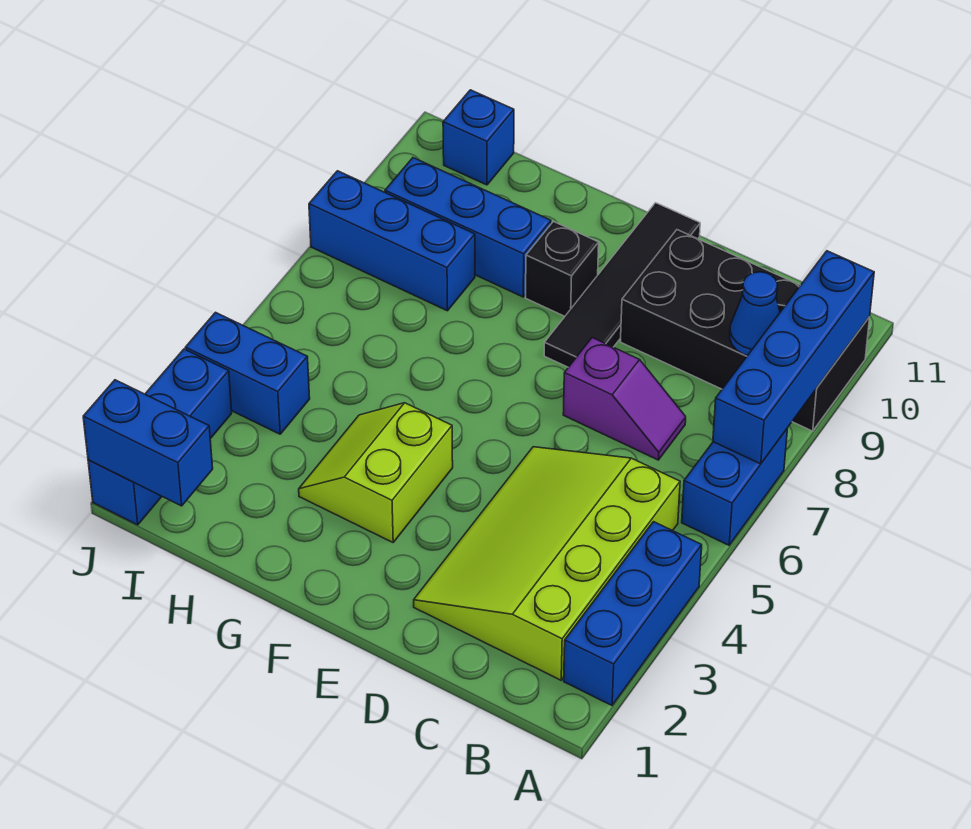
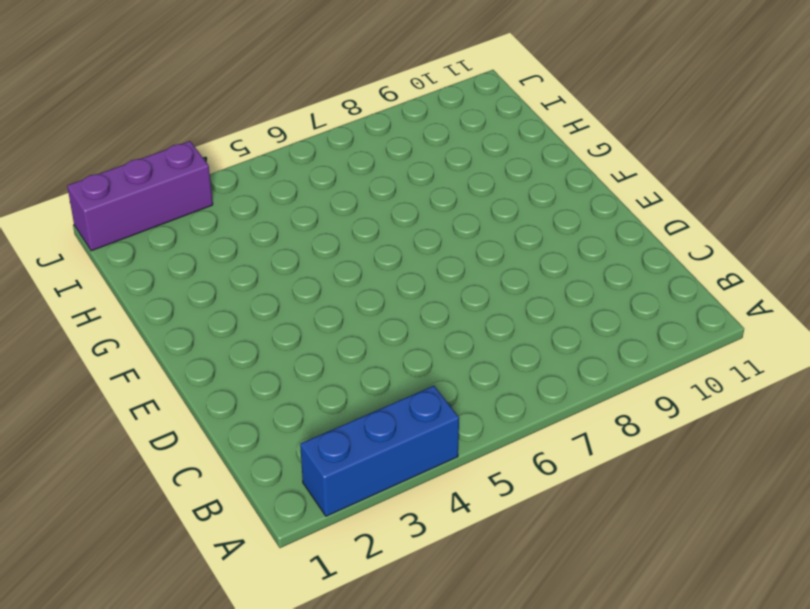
purple brick J1:J3 level 1 -> blue brick J1:J3 level 1
none -> blue brick A6:A7 level 1
none -> black brick A9:D10 level 1
none -> lime slope B2:D5 level 1 top B

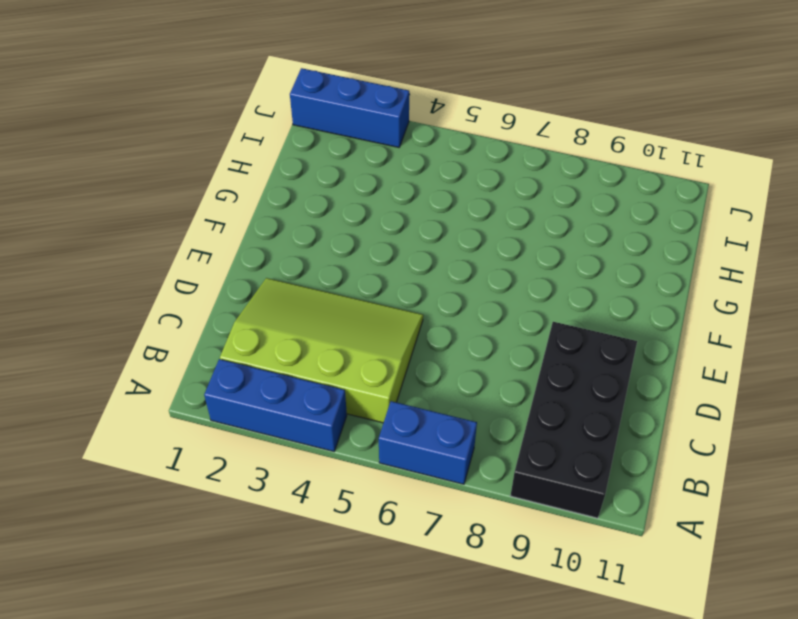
none -> purple slope C7:D7 level 1 top D
none -> black tile E8:E11 level 1
none -> lime slope F3:G4 level 1 top F

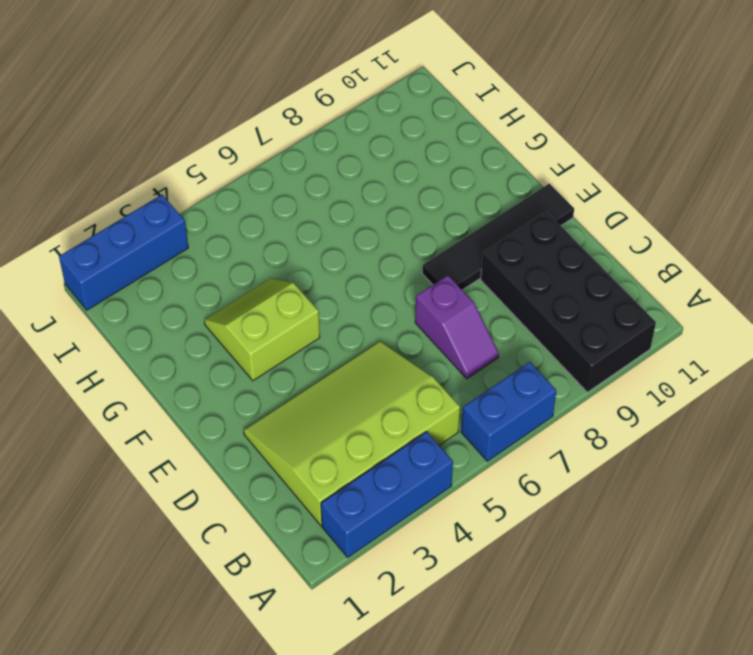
none -> black brick F9 level 1
none -> blue brick G9:I9 level 1
none -> blue brick H8:J8 level 1

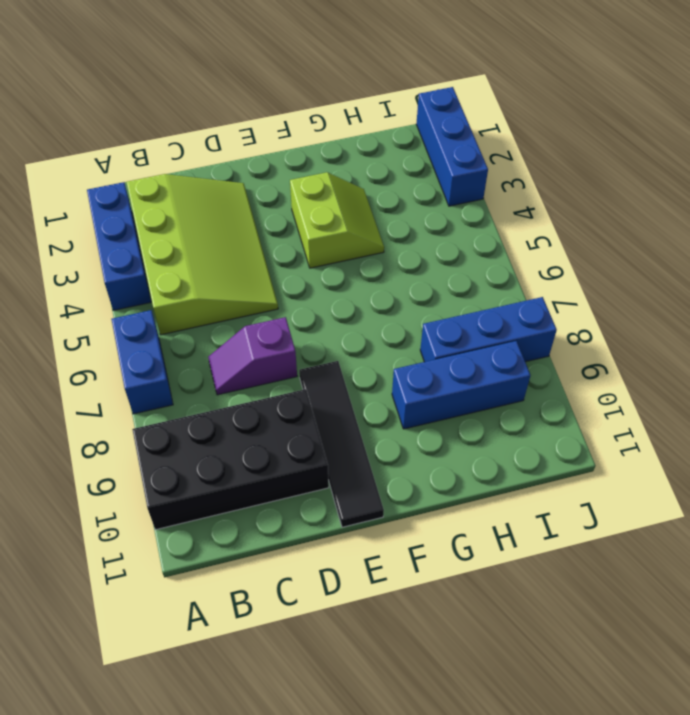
none -> black brick F9 level 1
none -> blue brick I4:J4 level 1
none -> blue brick I11 level 1

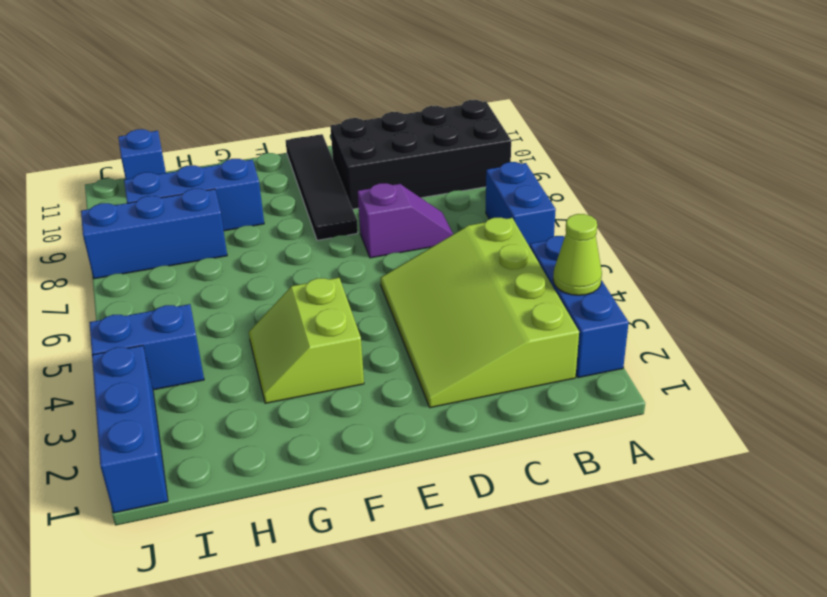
lime cone A3 level 2 -> none
none -> black brick F9 level 1
none -> blue brick A7:A10 level 2
none -> blue cone B9 level 2

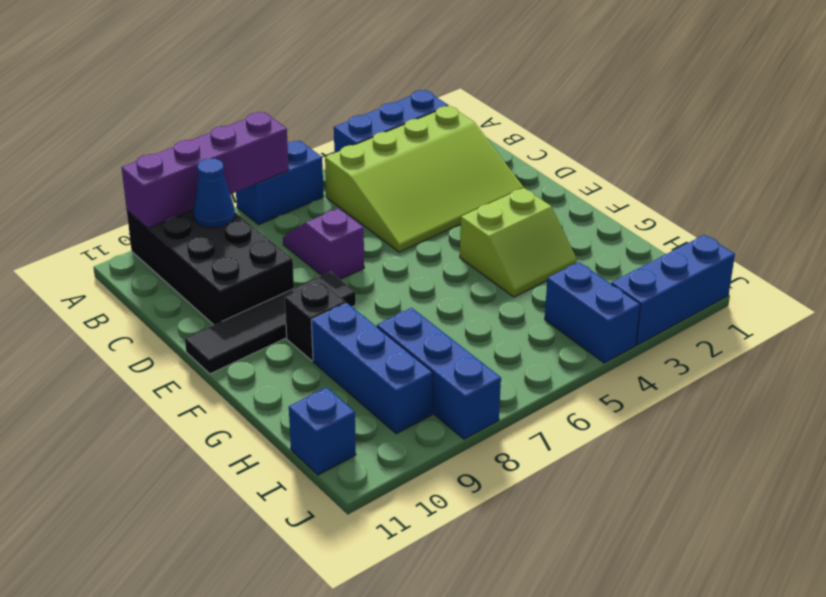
purple brick A7:A10 level 2 -> blue brick A7:A10 level 2
none -> blue brick I1:J1 level 2

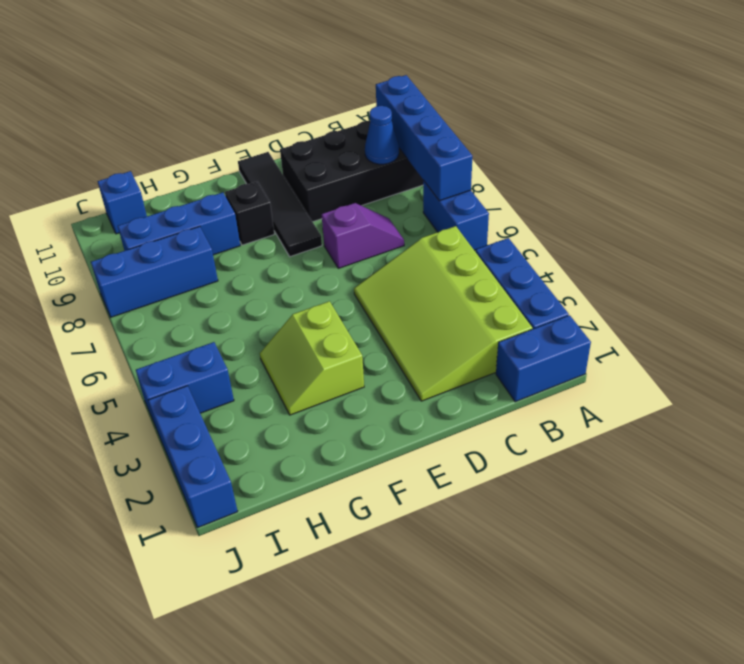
blue brick A1:B1 level 1 -> blue brick I1:J1 level 2

